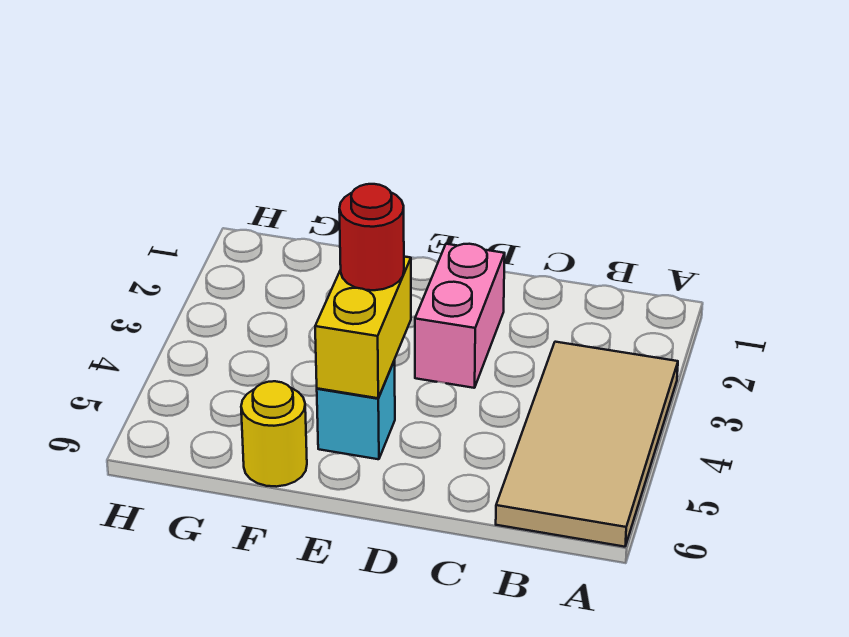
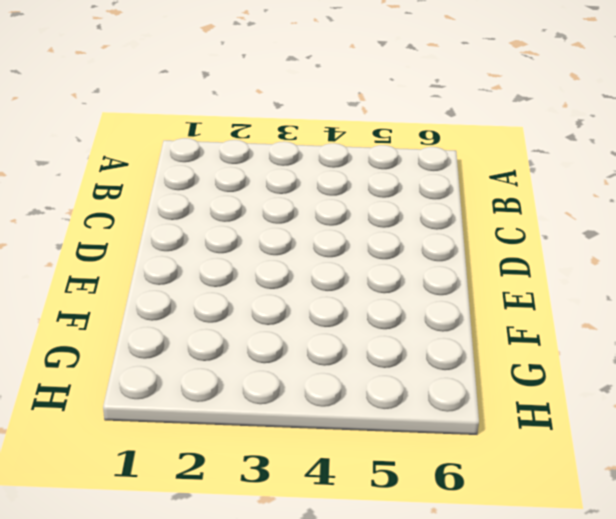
none -> tan tile A3:B6 level 1
none -> pink brick D2:D3 level 1

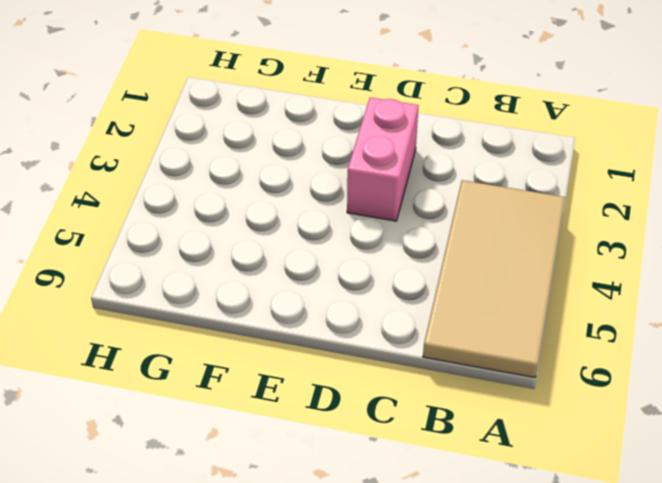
none -> cyan brick E5 level 1
none -> yellow round brick F6 level 1

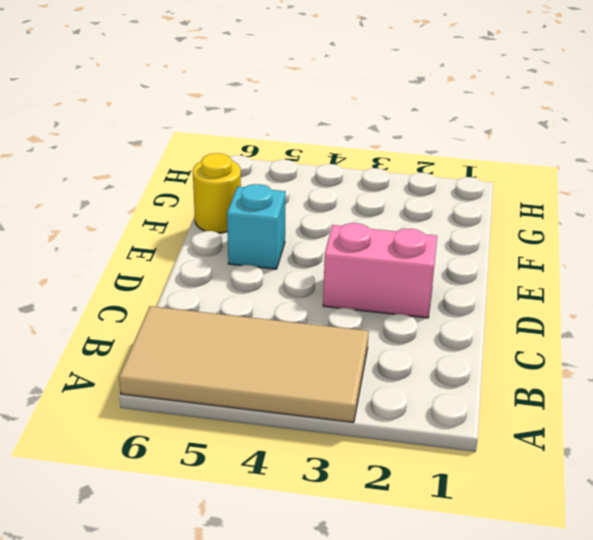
none -> yellow brick E4:E5 level 2
none -> red round brick E4 level 3

